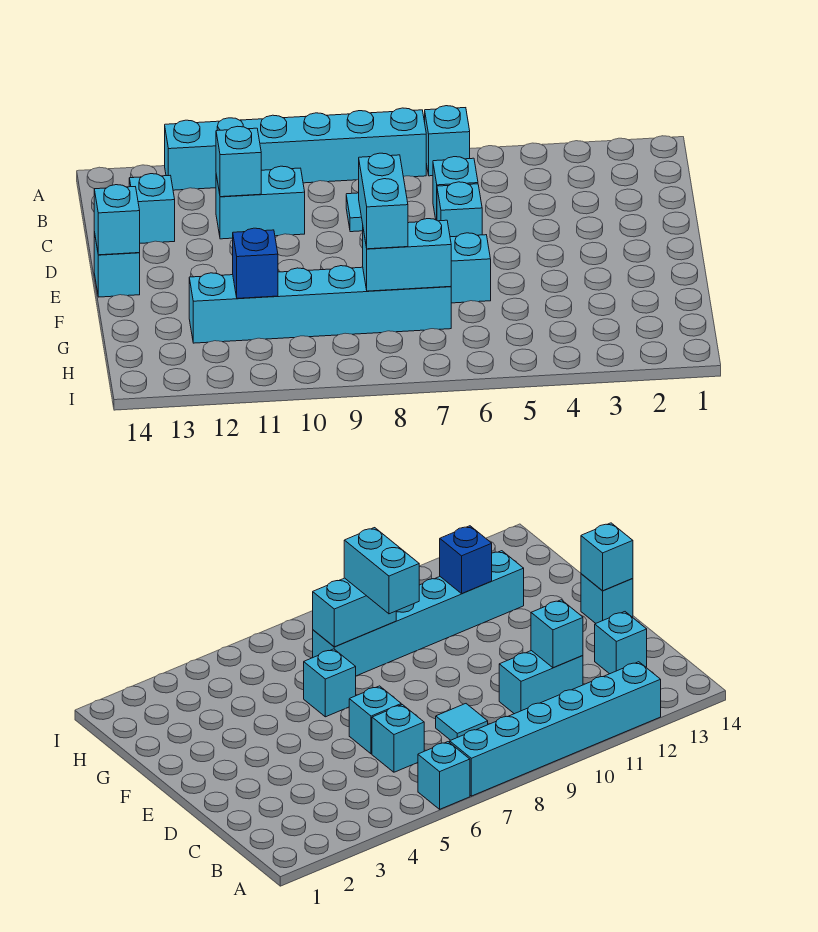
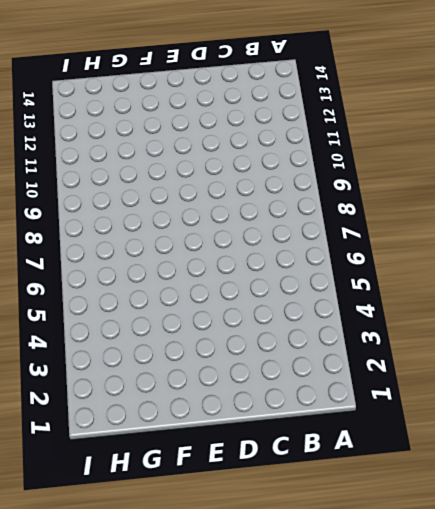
none -> cyan brick A6 level 1
none -> cyan brick A7:A12 level 1
none -> cyan brick C6 level 1

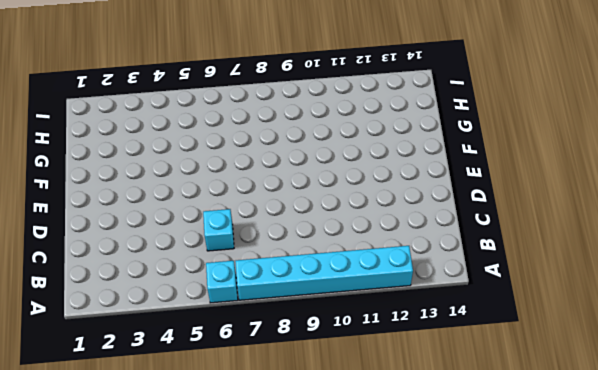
none -> cyan tile C8 level 1
none -> cyan brick C10:C11 level 1
none -> cyan brick C13 level 1

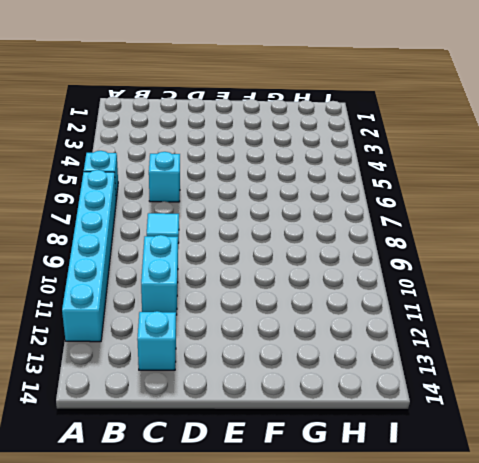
none -> cyan brick D6 level 1
none -> cyan brick E14 level 1
none -> cyan brick F6 level 1

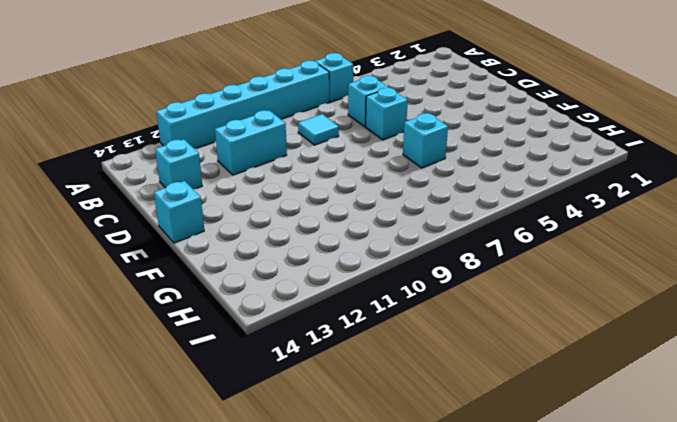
none -> cyan brick G7:G12 level 1
none -> cyan brick C11 level 2
none -> cyan brick E14 level 2

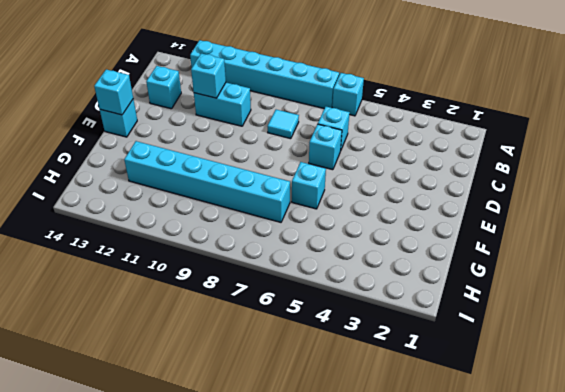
none -> cyan brick G7:G8 level 2
none -> blue brick G11 level 2
none -> cyan brick F8:G8 level 3

